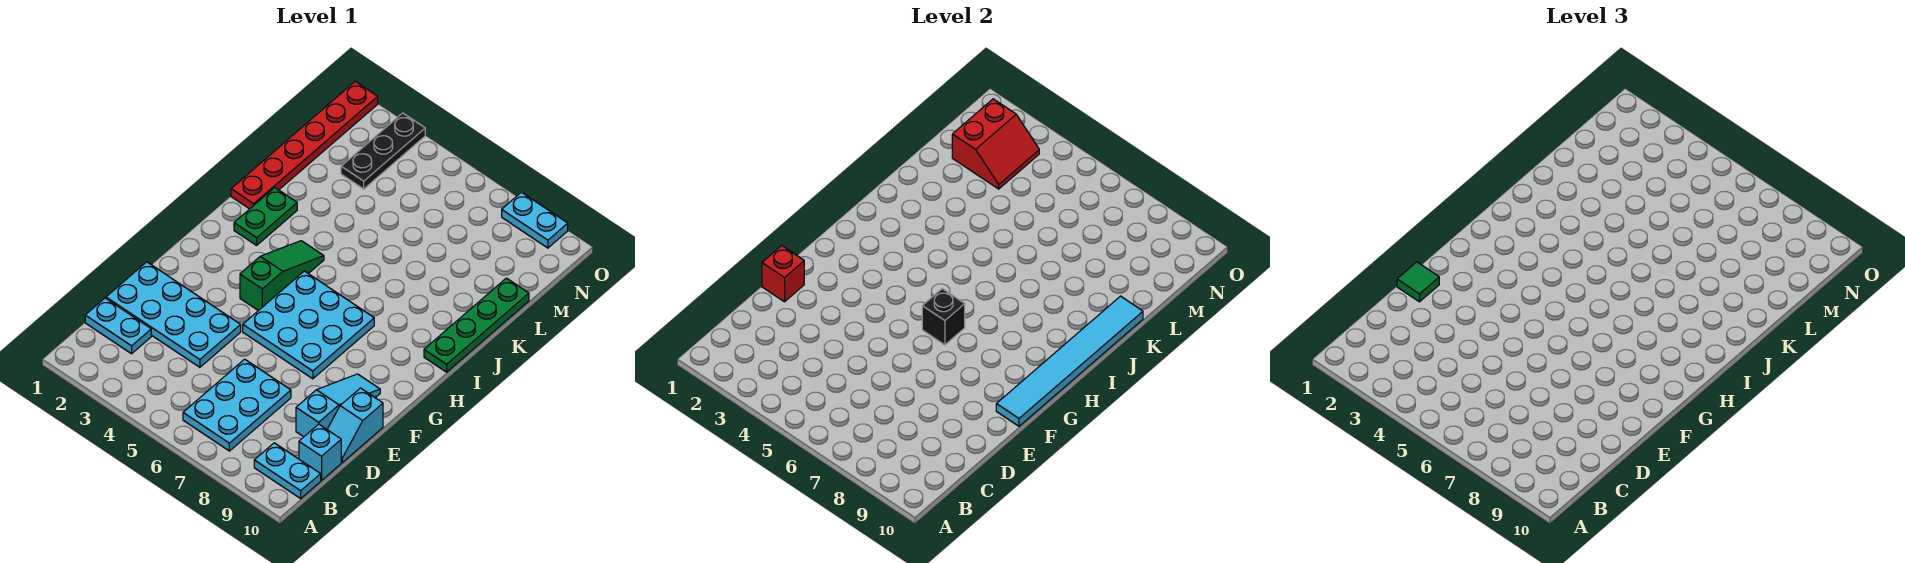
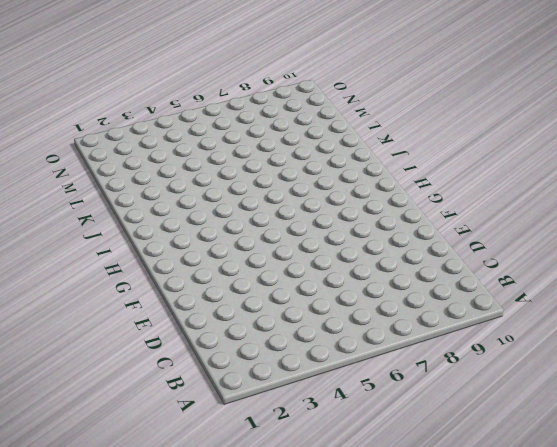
none -> cyan plate B6:D7 level 1
none -> cyan plate B9:B10 level 1
none -> cyan plate C1:C2 level 1

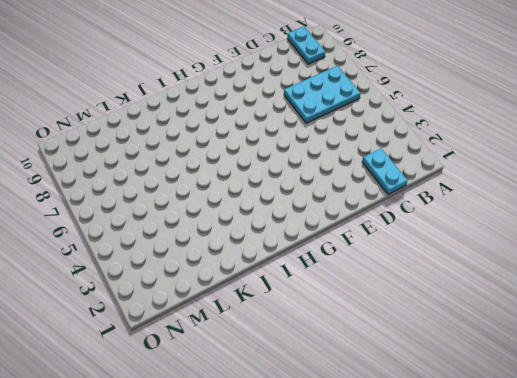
none -> cyan brick C10 level 1
none -> cyan plate D1:E4 level 1
none -> cyan slope D9:F9 level 1 top D

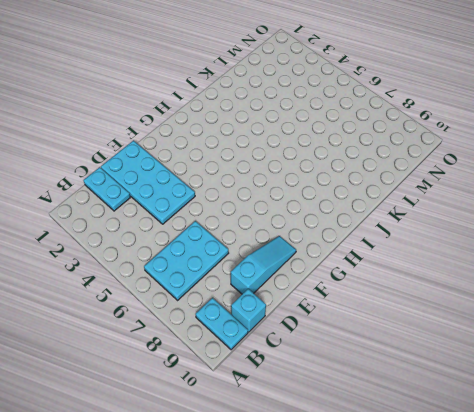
none -> cyan slope D10:E10 level 1 top E
none -> cyan plate F5:H7 level 1
none -> green slope G4:I4 level 1 top G

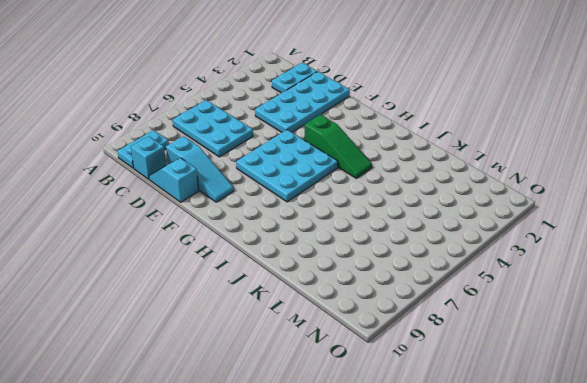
none -> green plate I2:J2 level 1
none -> green plate I10:L10 level 1
none -> red plate J1:O1 level 1

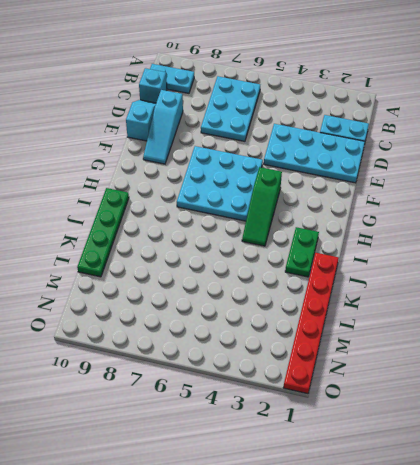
none -> black plate M3:O3 level 1
none -> cyan plate O8:O9 level 1
none -> red brick E1 level 2

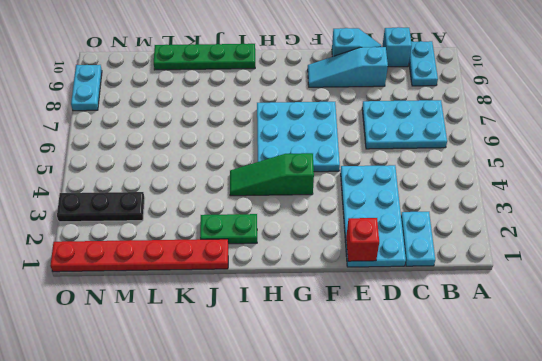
none -> cyan tile F10:K10 level 2
none -> black brick G6 level 2
none -> red slope M2:N3 level 2 top 2

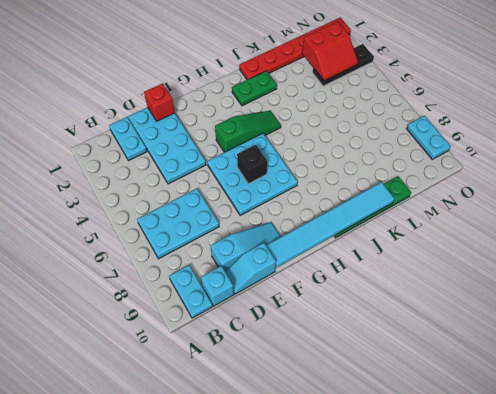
none -> green tile E1 level 3

